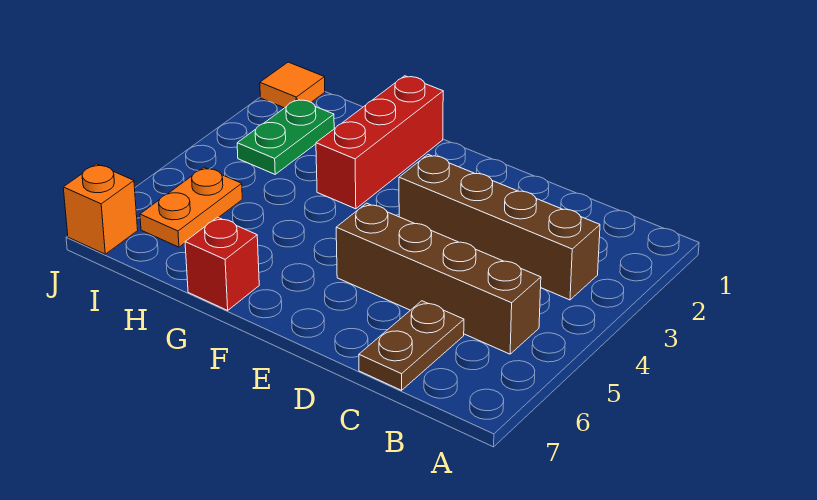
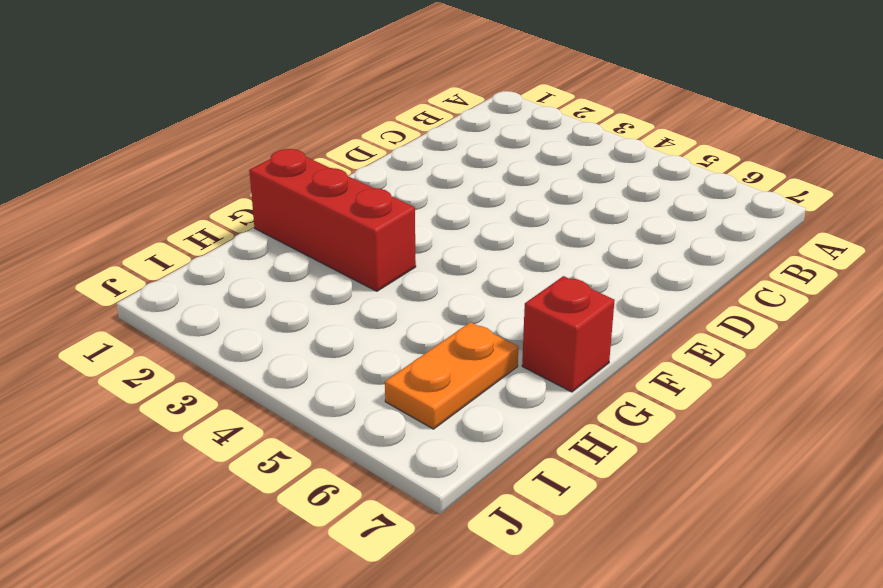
orange plate H6:I6 level 1 -> orange plate I5:I6 level 1
none -> brown brick B3:E3 level 1
none -> brown brick B5:E5 level 1

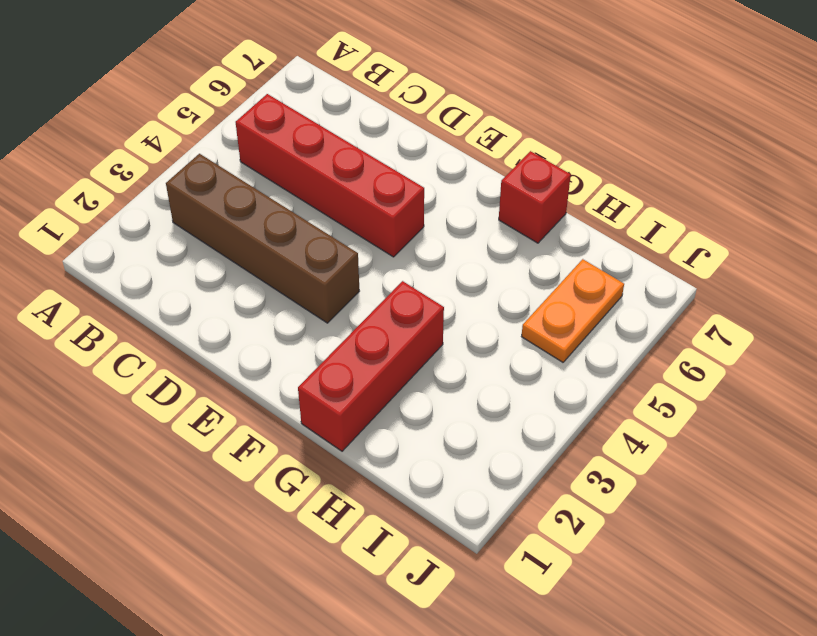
red brick B5:E5 level 1 -> brown brick B5:E5 level 1
none -> brown plate C6:C7 level 1
none -> green plate I2:I3 level 1

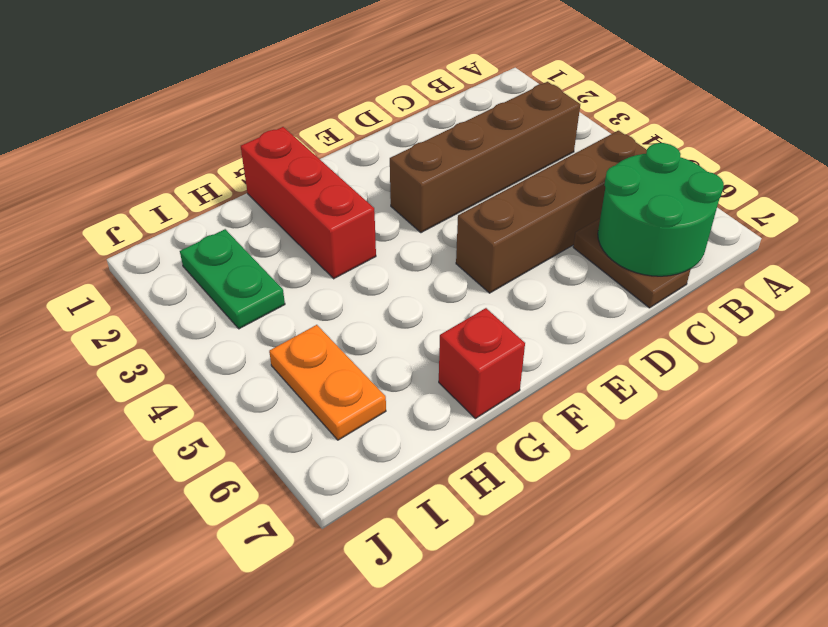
green round brick B6:C7 level 2 -> none
none -> orange tile J1 level 1
none -> orange brick J7 level 1

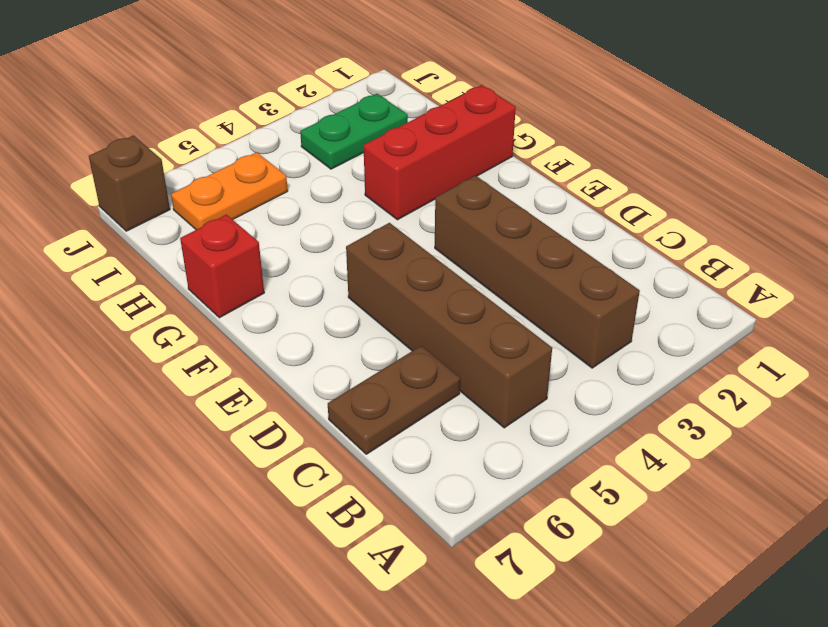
brown brick J7 level 1 -> orange brick J7 level 1
none -> orange tile J1 level 1

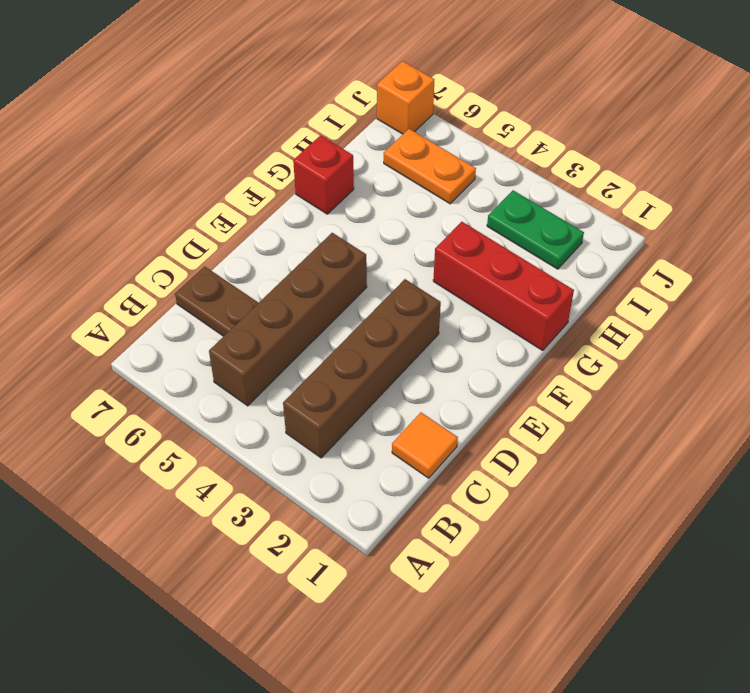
orange tile C1 level 1 -> orange tile J1 level 1

